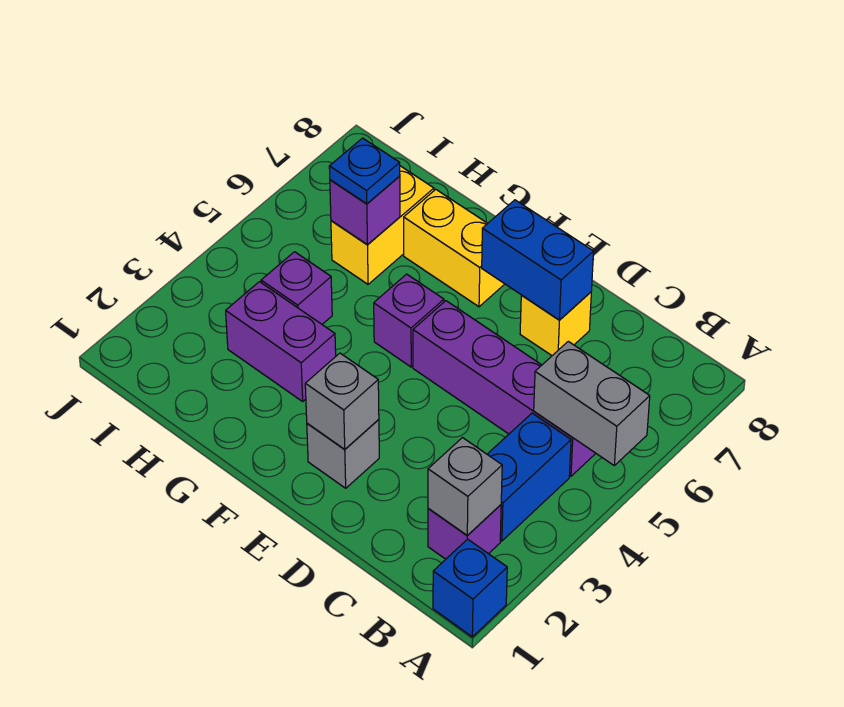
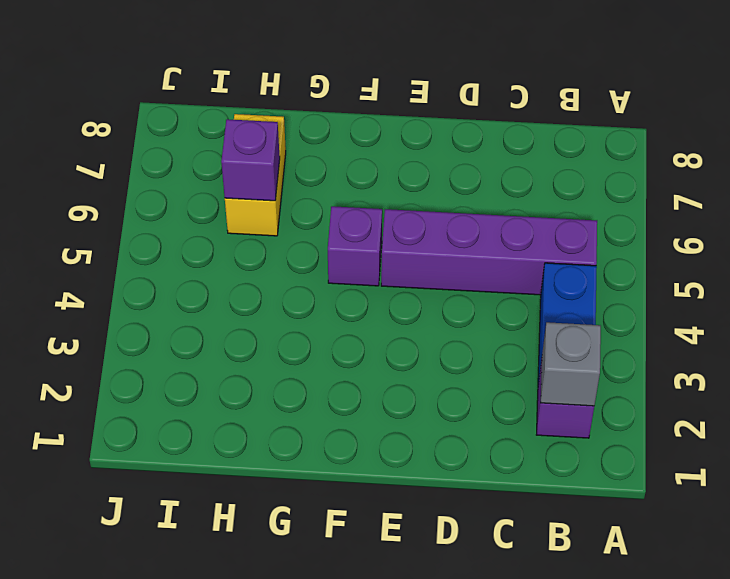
none -> blue brick A1 level 1
none -> yellow brick D7 level 1
none -> grey brick E2 level 1

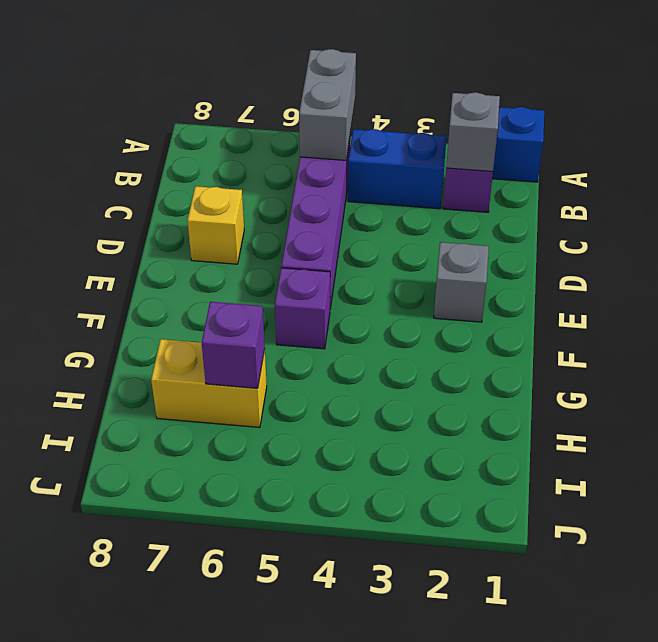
none -> yellow brick F7:G7 level 1
none -> purple brick G3:H3 level 1
none -> purple brick H4 level 1

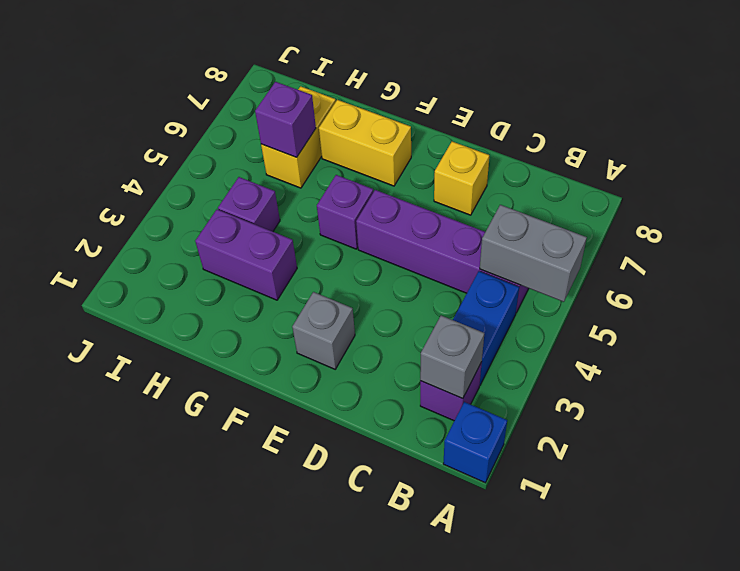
none -> blue brick D7:E7 level 2
none -> grey brick E2 level 2
none -> blue plate H6 level 3

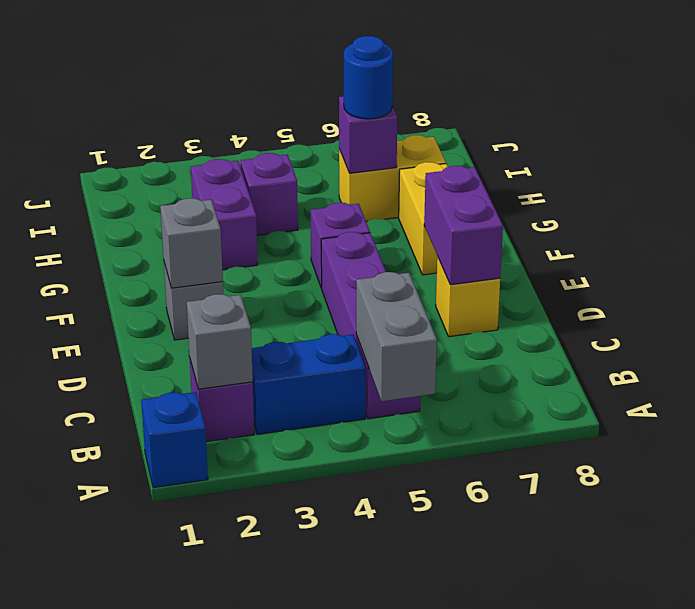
purple brick D7:E7 level 2 -> blue brick D7:E7 level 2
blue round brick H6 level 3 -> blue plate H6 level 3

